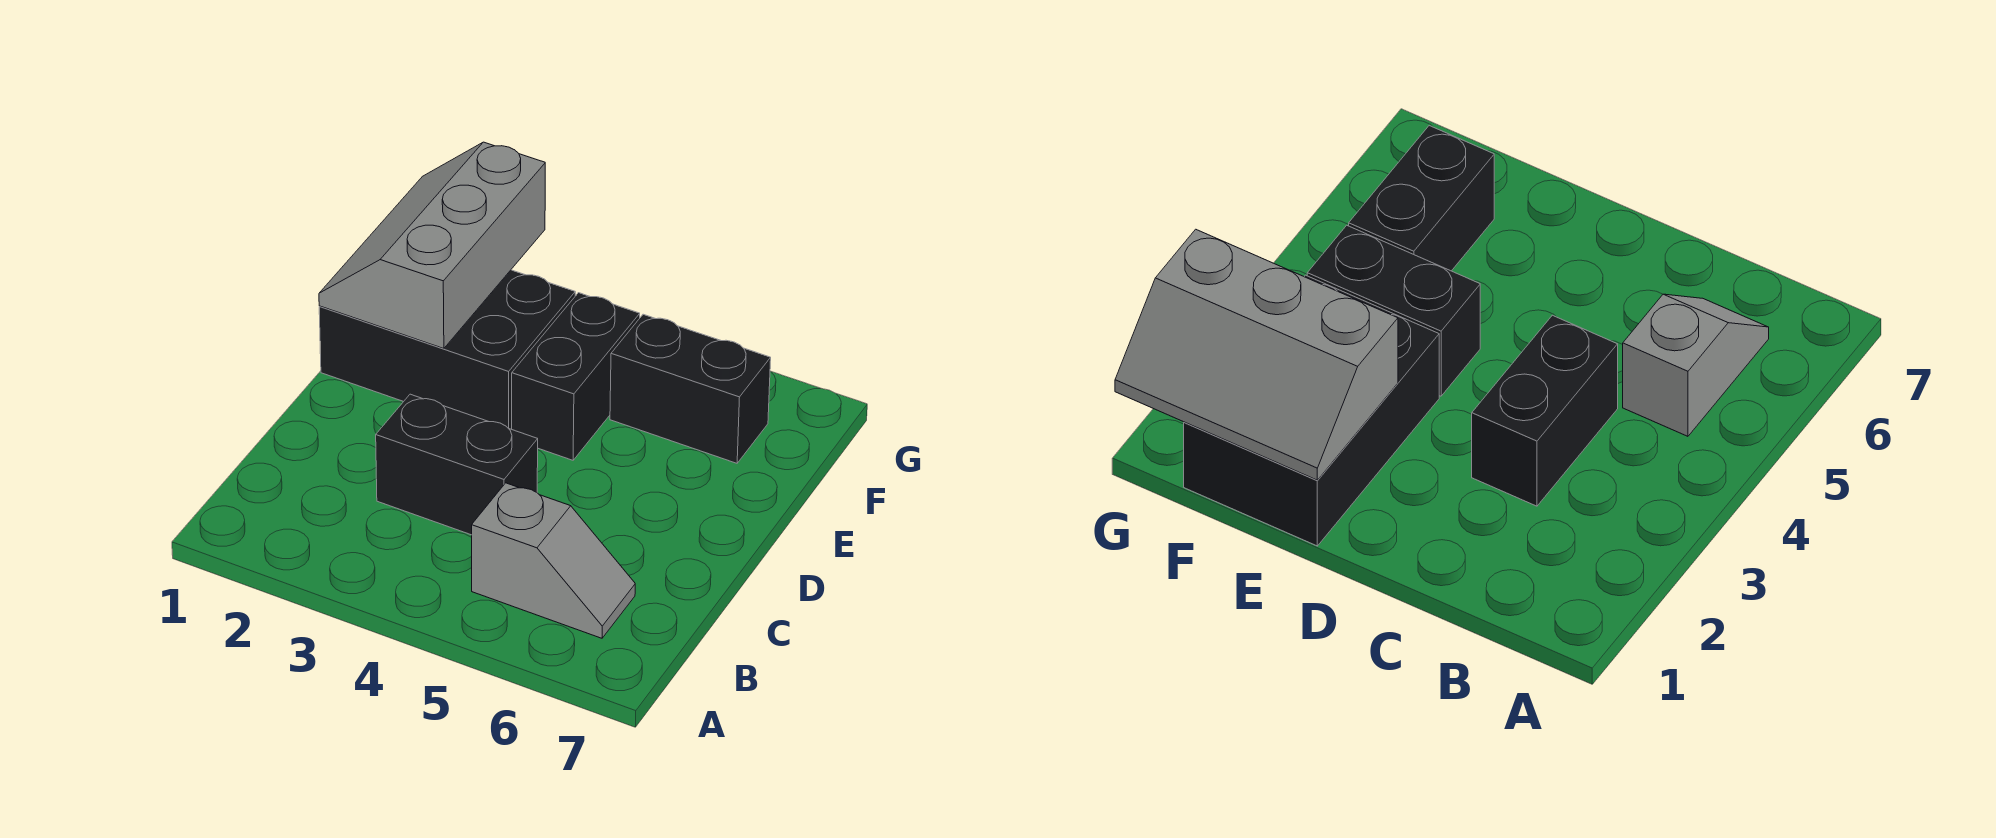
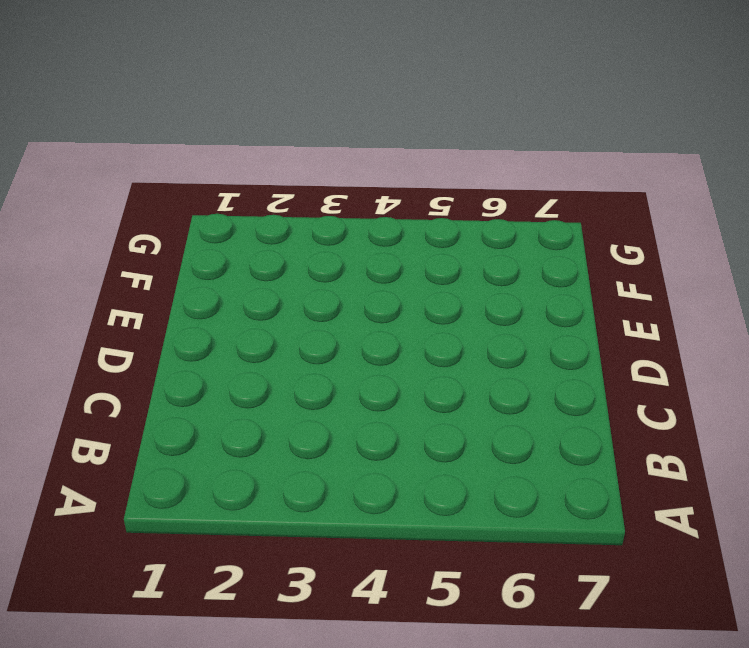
none -> grey slope B5:B6 level 1 top 5
none -> black brick C3:C4 level 1

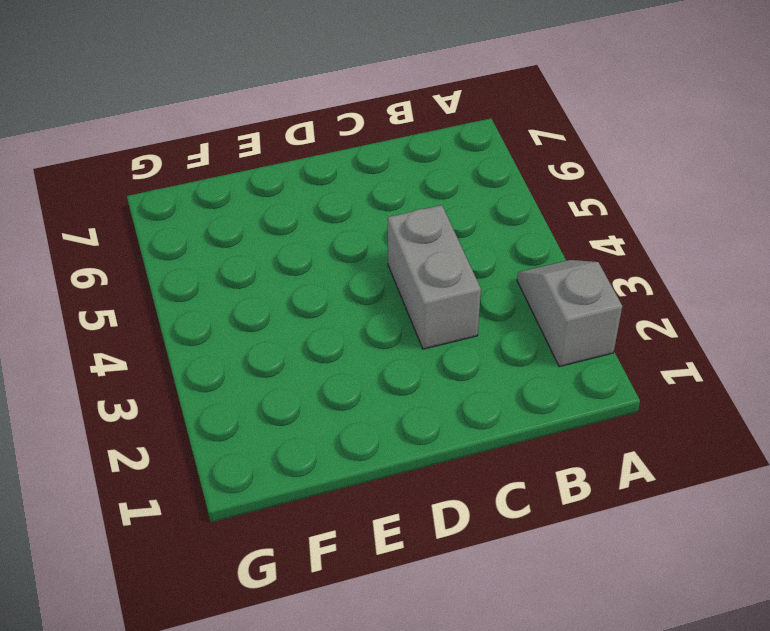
grey slope A2:A3 level 1 top 2 -> grey slope B5:B6 level 1 top 5
grey brick C3:C4 level 1 -> black brick C3:C4 level 1
none -> black brick E1:F3 level 1
none -> black brick E4:F4 level 1

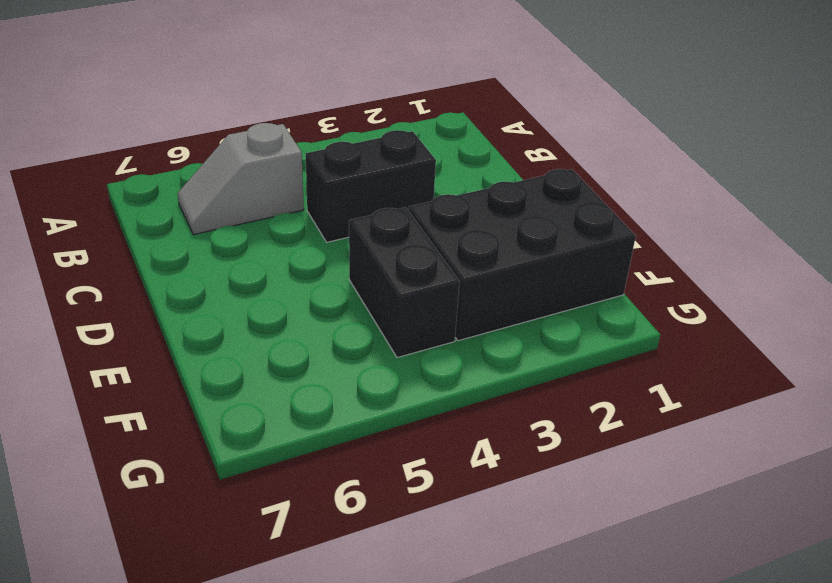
none -> black brick F5:F6 level 1
none -> grey slope E1:G2 level 2 top 2

